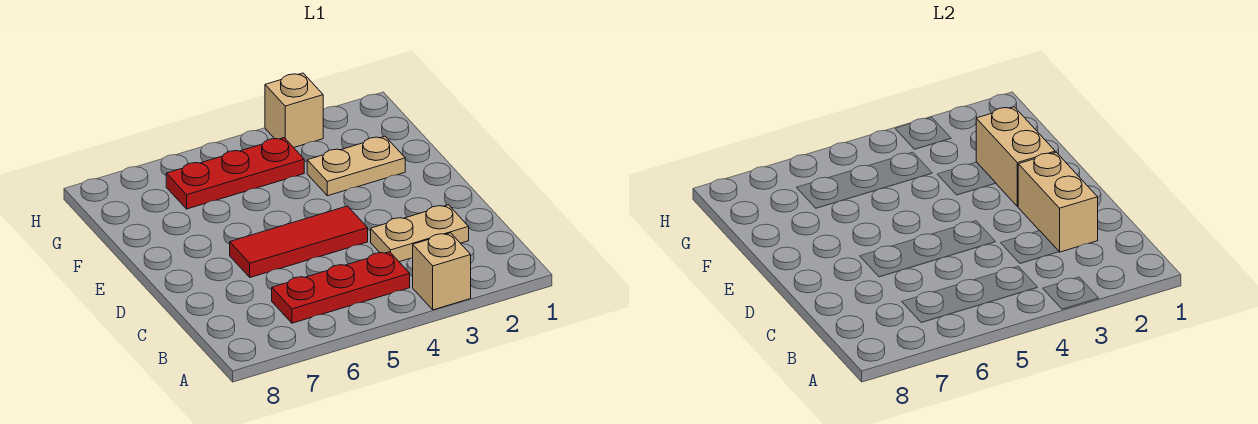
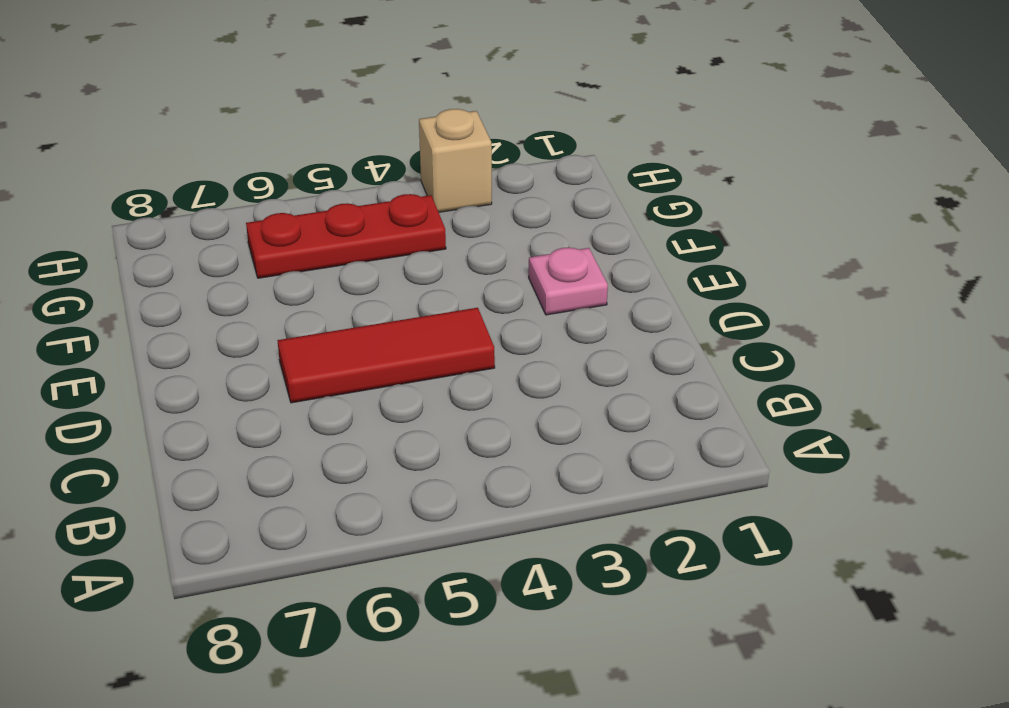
pink plate E2 level 1 -> none
none -> tan brick A3 level 1
none -> red plate B4:B6 level 1

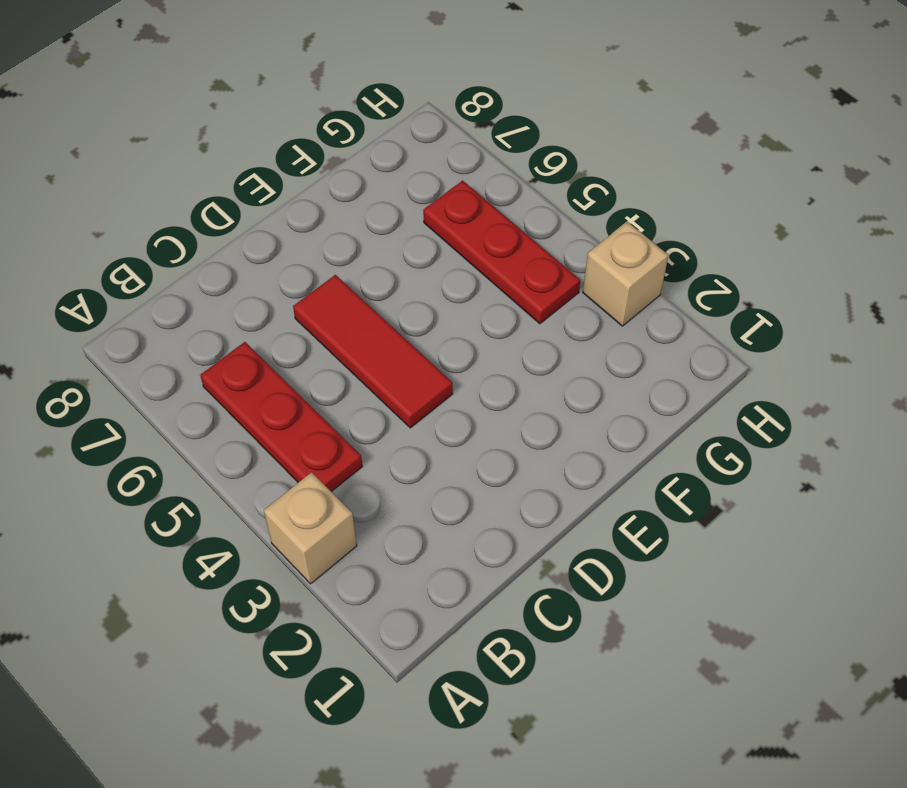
none -> tan plate C2:C3 level 1
none -> tan plate F2:F3 level 1

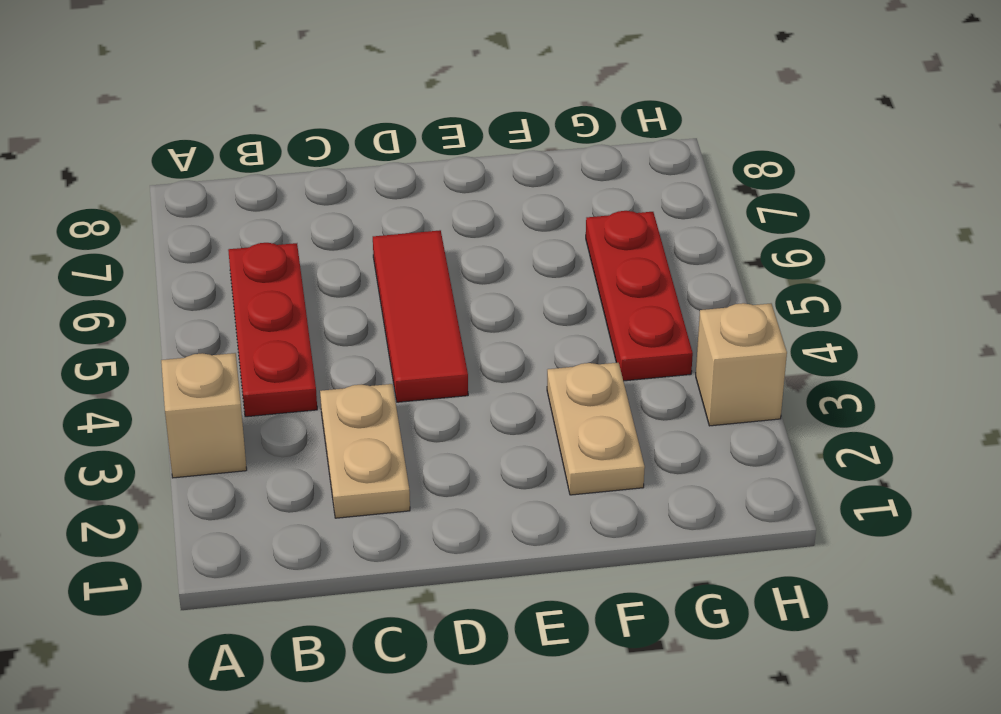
none -> tan brick C2:D2 level 2
none -> tan brick E2:F2 level 2

